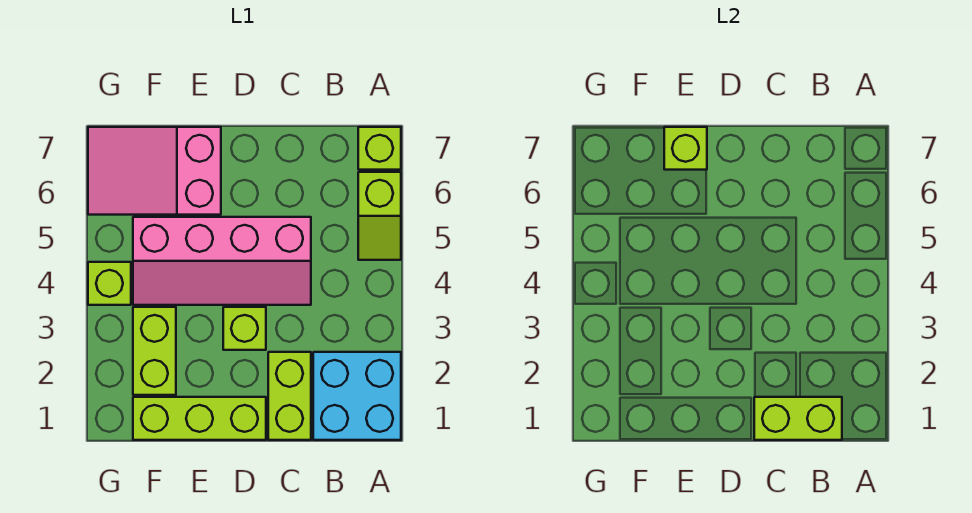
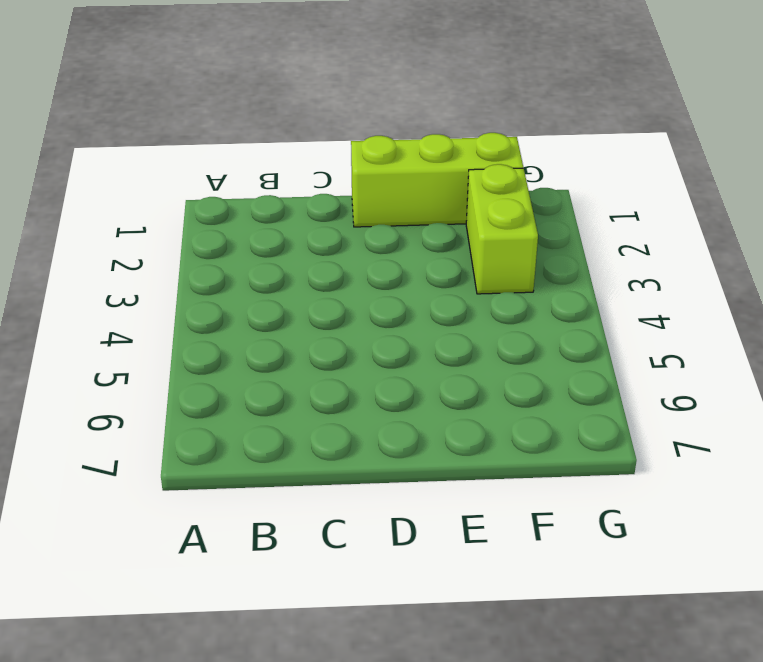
none -> cyan brick A1:B2 level 1
none -> lime slope A5:A6 level 1 top 6
none -> lime brick A7 level 1

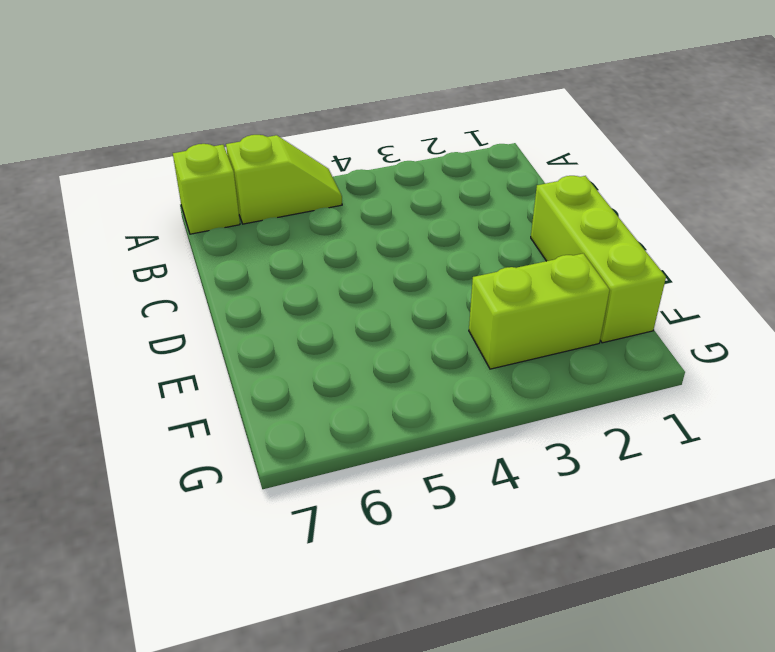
none -> cyan brick A1:B2 level 1
none -> lime brick C1:C2 level 1
none -> pink slope C4:F5 level 1 top 5

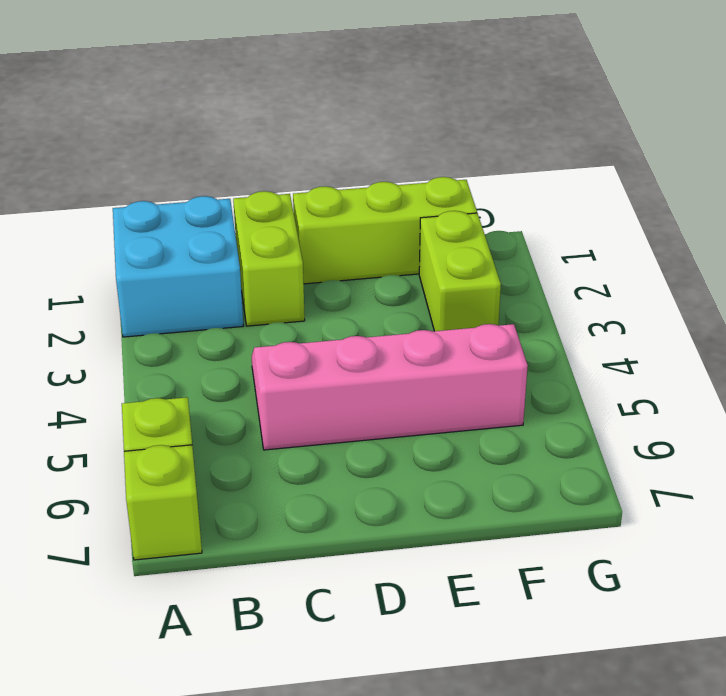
none -> lime brick D3 level 1
none -> pink slope E6:G7 level 1 top E
none -> lime brick G4 level 1

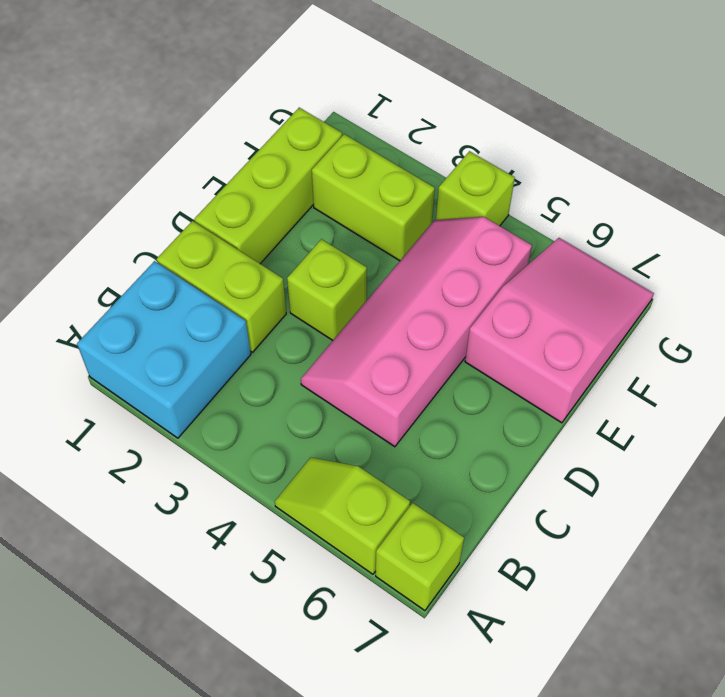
none -> lime brick B1:C1 level 2
none -> lime brick E7 level 2

